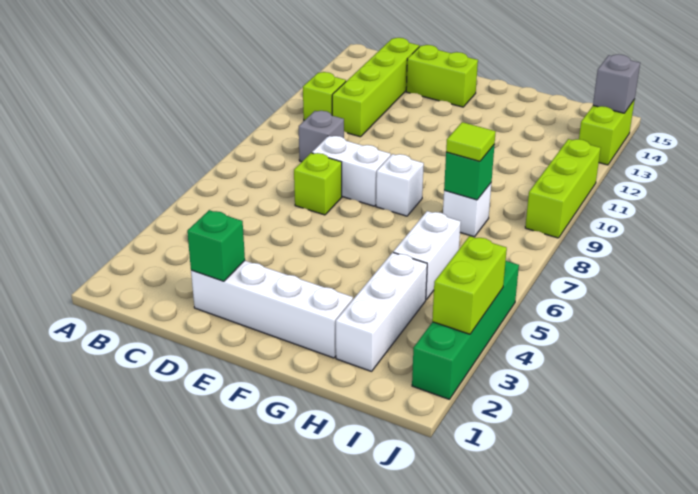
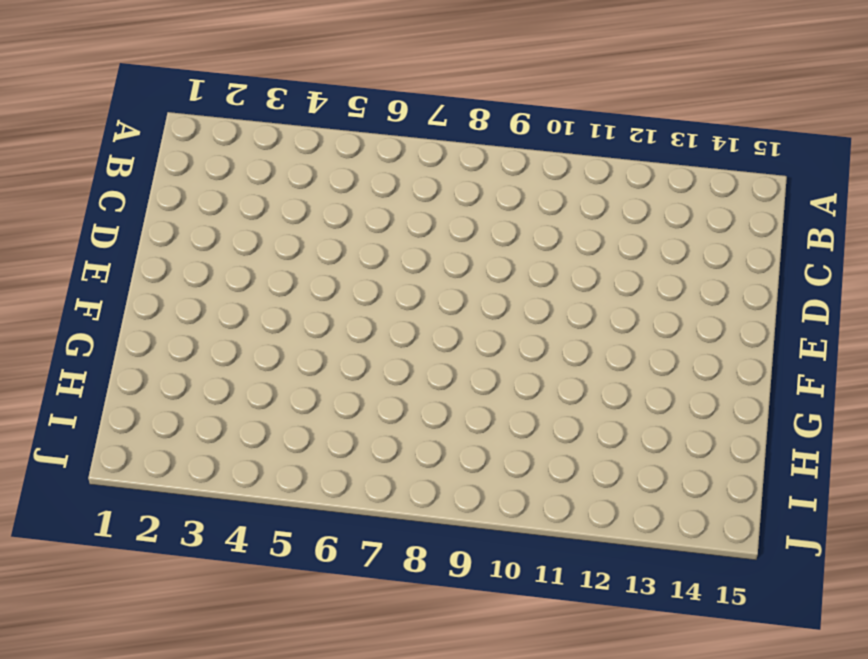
none -> lime brick B11 level 1
none -> grey brick C9 level 1
none -> lime brick C11:C14 level 1

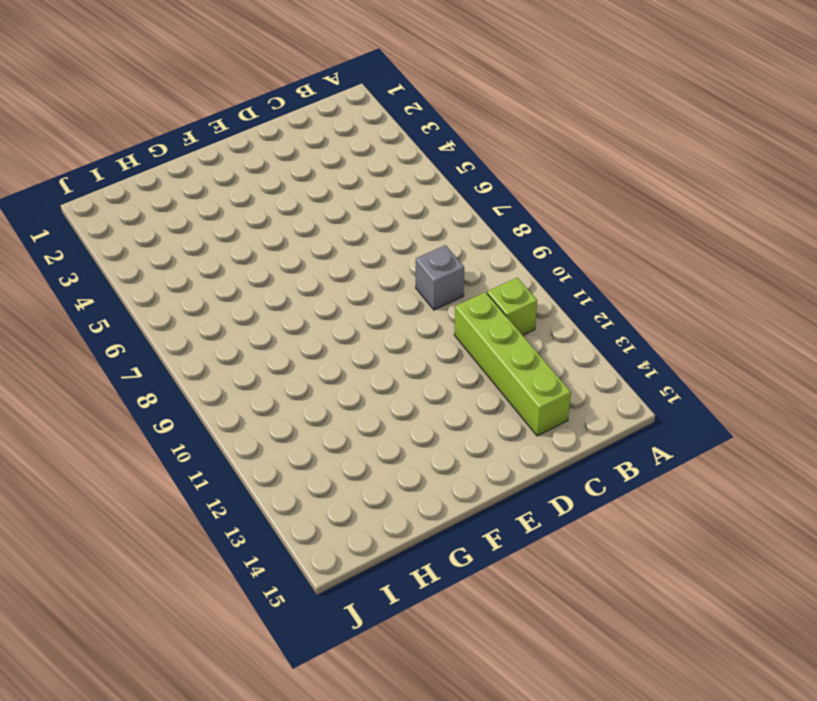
none -> white brick D2:G2 level 1
none -> lime brick D7 level 1
none -> white brick D8:E8 level 1

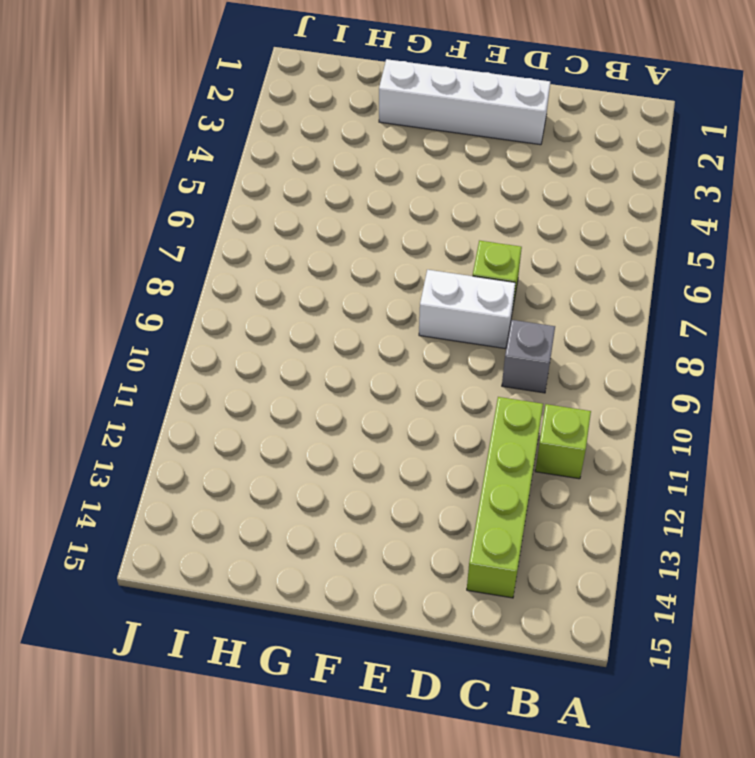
none -> lime brick D14:E14 level 1
none -> white brick F8 level 1
none -> white brick H2:H4 level 1

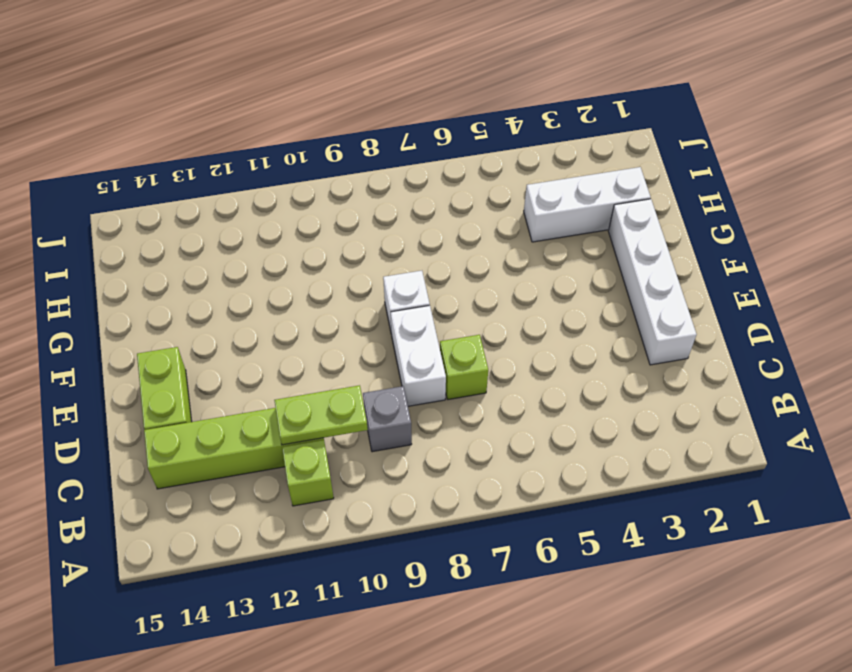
lime plate C10:C11 level 2 -> none
none -> white brick H5:H6 level 1
none -> white brick H8 level 1
none -> green brick J2:J5 level 1

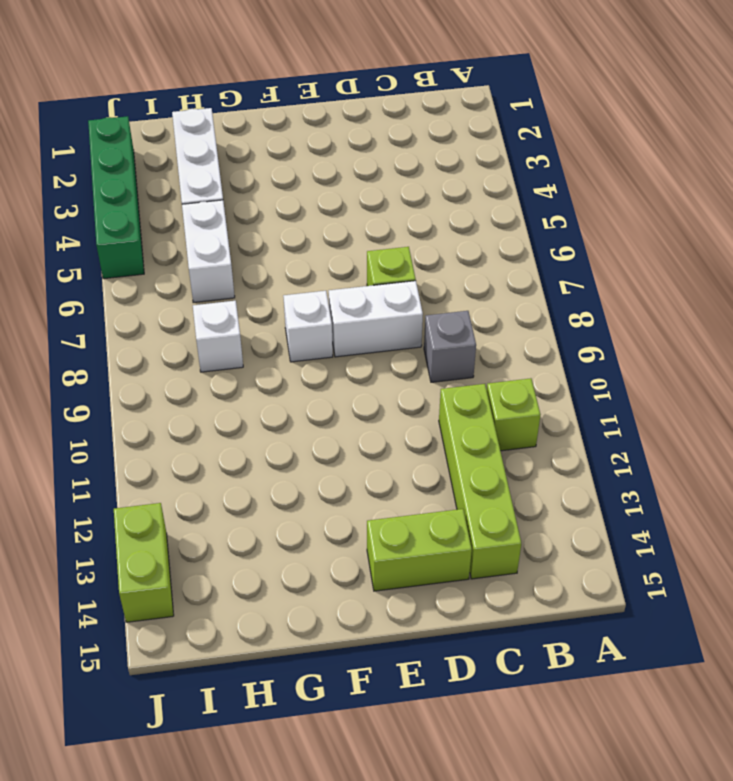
none -> white brick D2:G2 level 1
none -> lime brick J9:J11 level 1
none -> green brick D2 level 2

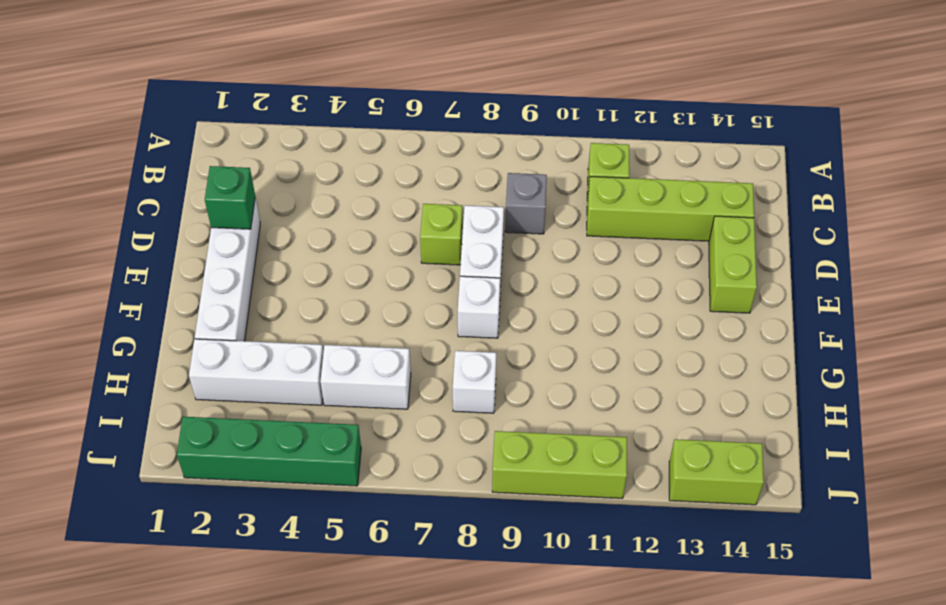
none -> green brick H8 level 2
none -> lime brick J3:J4 level 2
none -> grey brick J14 level 2

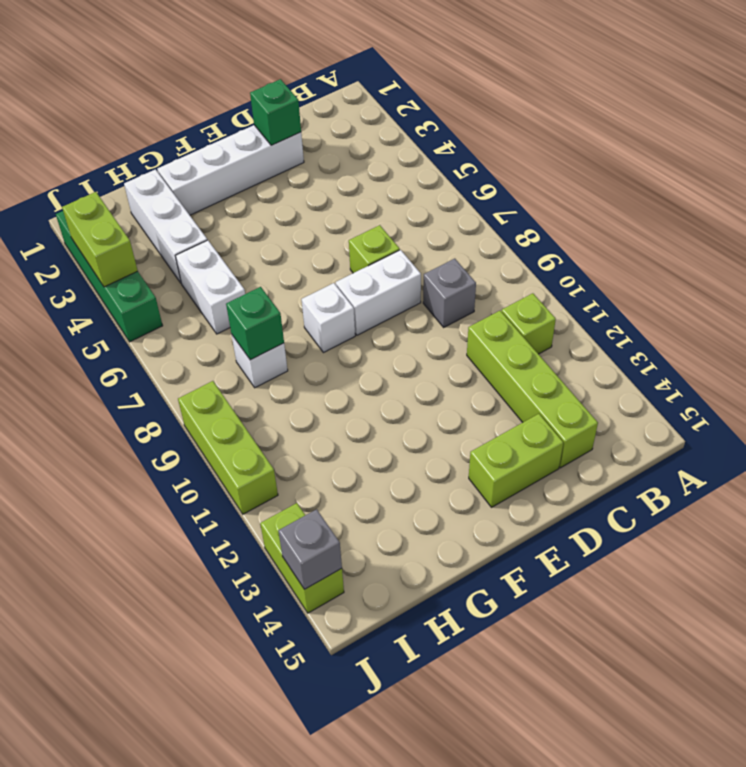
none -> lime tile H8 level 3

